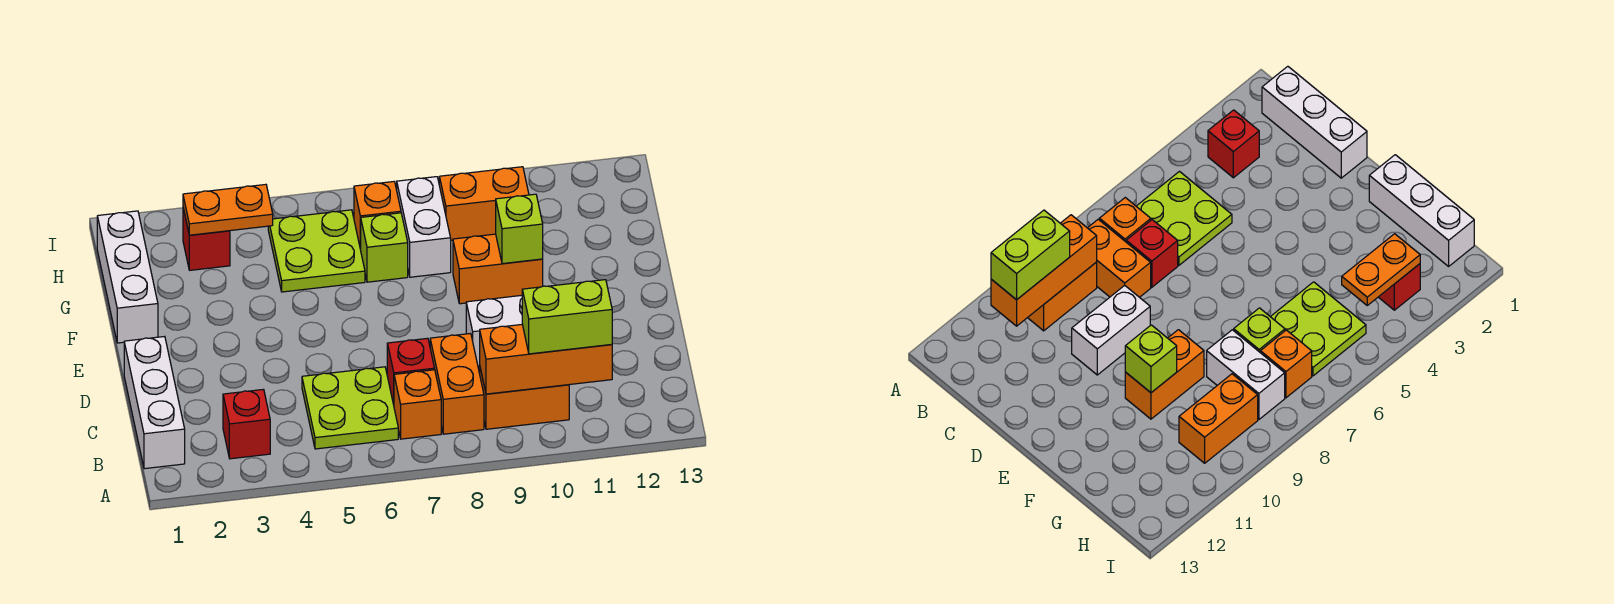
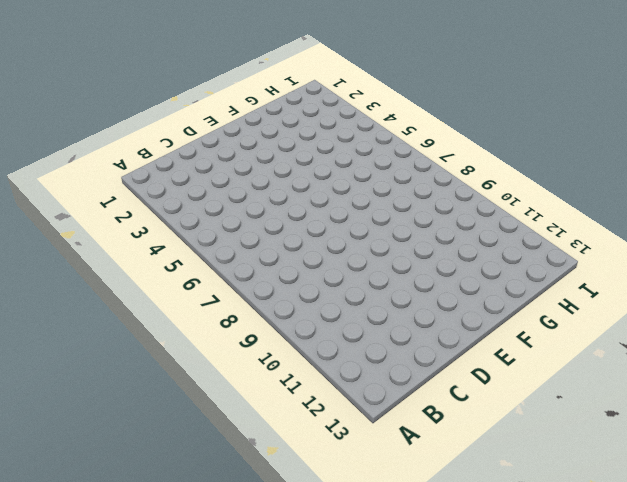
none -> white brick B1:D1 level 1
none -> red brick B3 level 1
none -> lime plate B5:C6 level 1

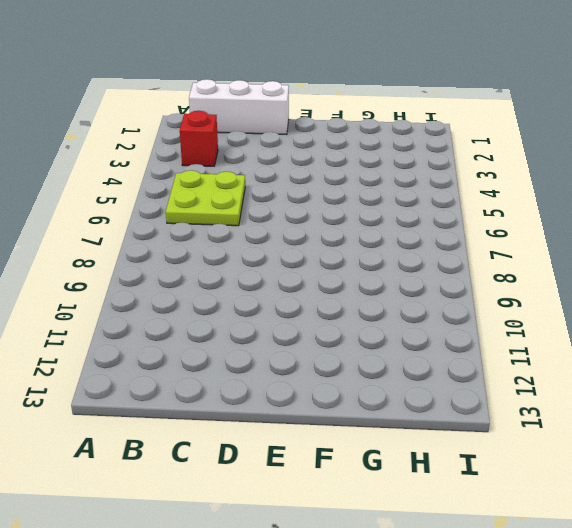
none -> orange brick B7 level 1
none -> orange brick B8:C8 level 1
none -> orange brick B9:B10 level 1

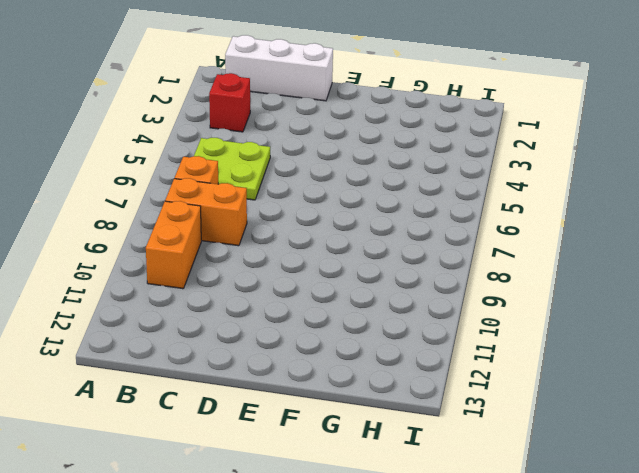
none -> red brick C7 level 1
none -> white brick D9:D10 level 1
none -> white brick F1:H1 level 1

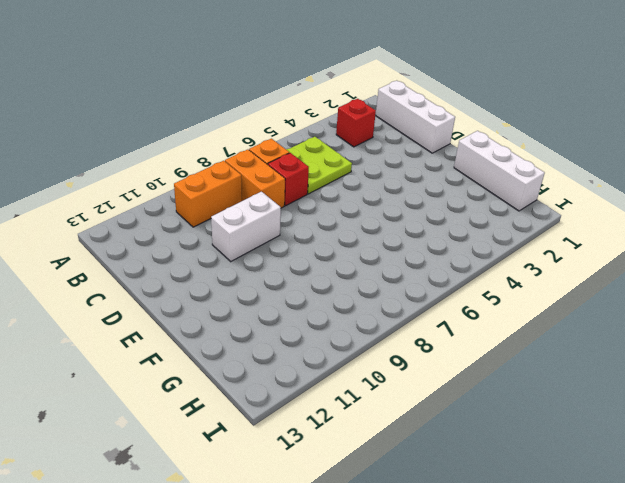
none -> orange brick F9:F10 level 1
none -> lime plate G5:H6 level 1
none -> lime brick G7 level 1

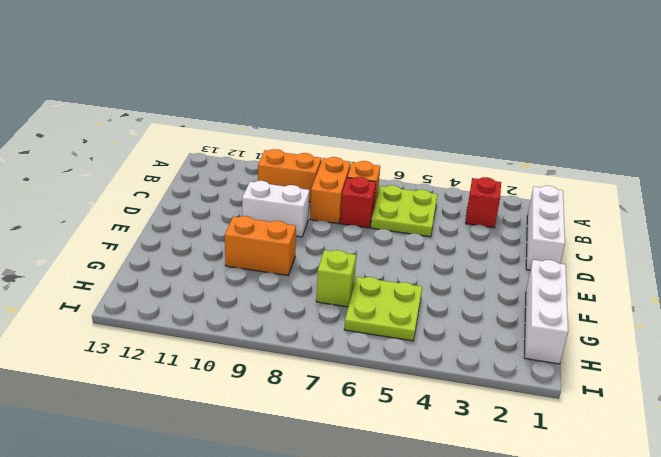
none -> white brick G8:H8 level 1
none -> red brick H3 level 1
none -> orange brick H7 level 1

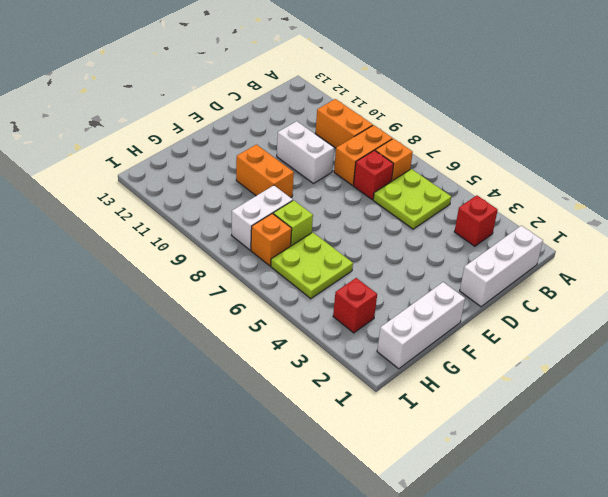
none -> orange brick H9:H10 level 1
none -> orange brick B9:B11 level 2
none -> lime brick F10 level 2

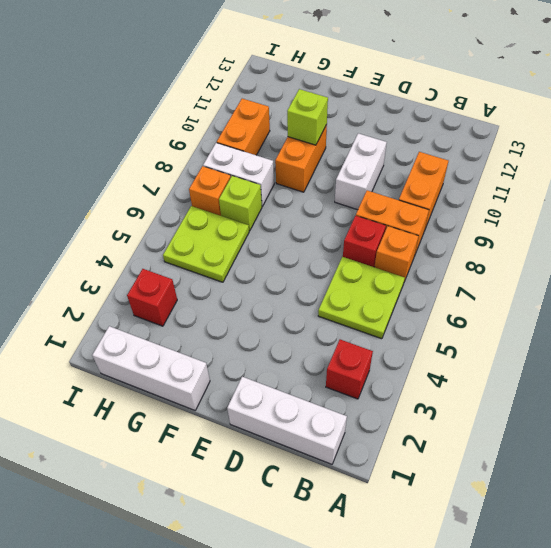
none -> orange brick B9:B11 level 2
none -> orange plate H3:H4 level 2
none -> lime brick B10:B11 level 3

